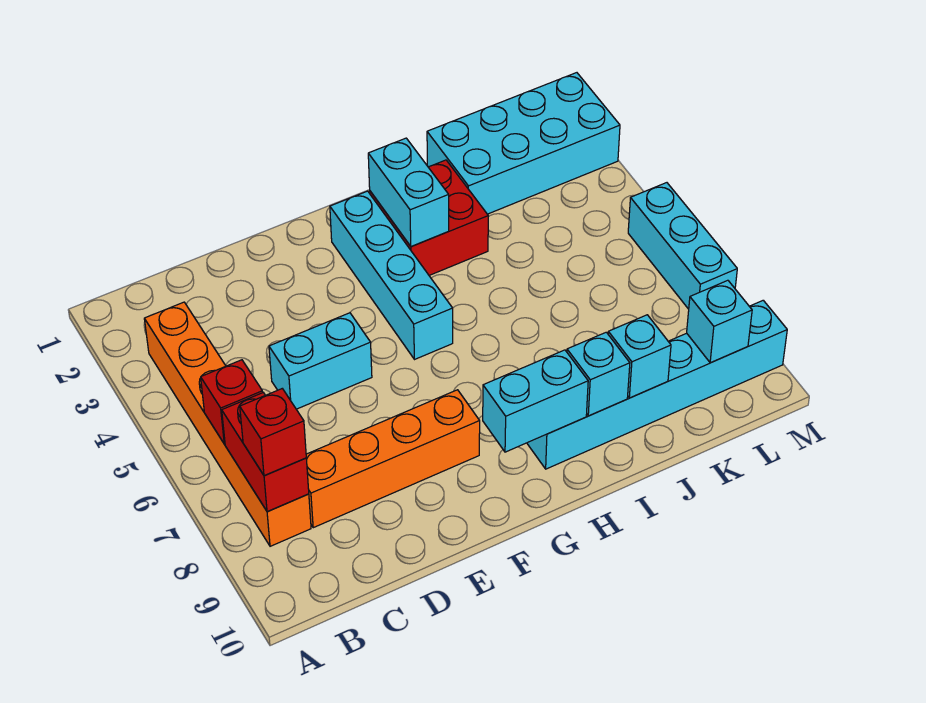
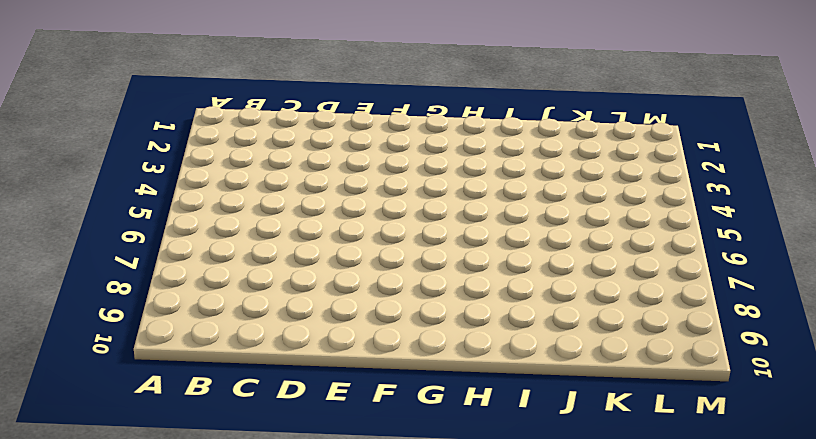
none -> orange brick B3:B8 level 1
none -> orange brick C8:F8 level 1
none -> cyan brick D5:E5 level 1

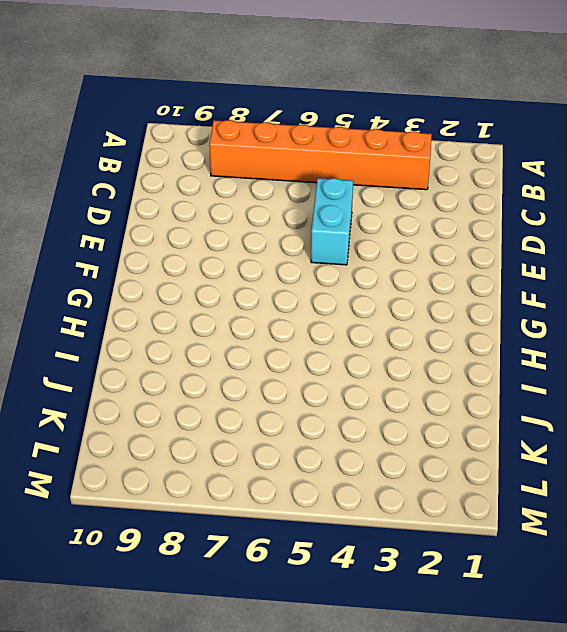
none -> orange brick C8:F8 level 1
none -> cyan brick G2:G5 level 1
none -> red brick H2:I3 level 1

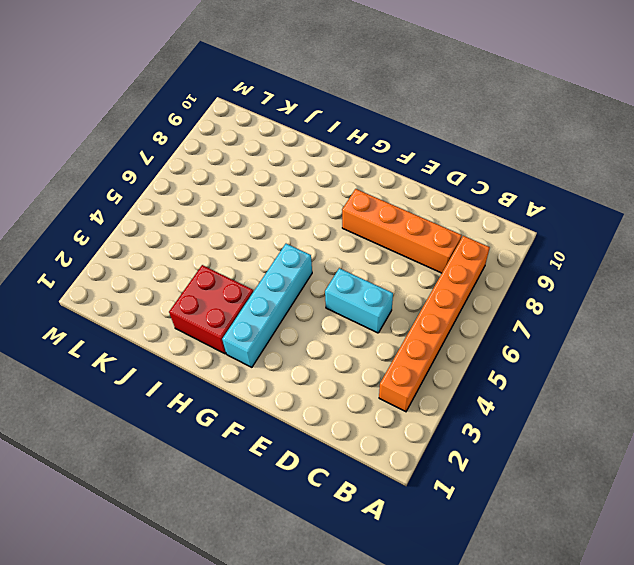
none -> cyan brick H9:M9 level 1
none -> cyan brick J1:M2 level 1
none -> cyan brick M5:M7 level 1

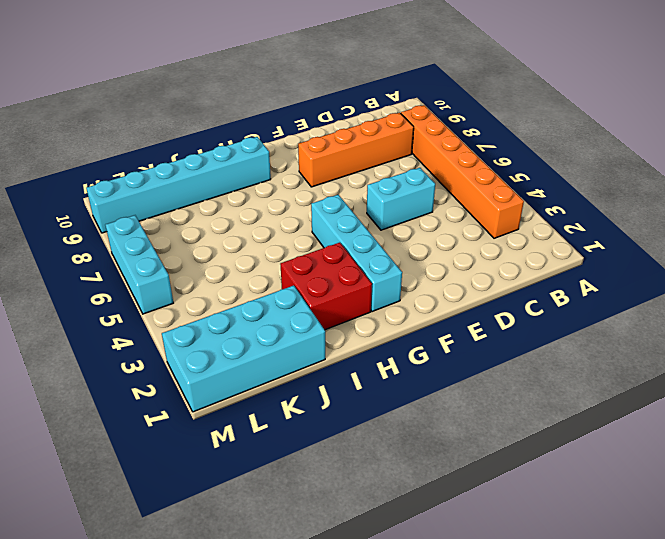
none -> red brick B6 level 2
none -> red brick B7:B8 level 2
none -> cyan brick G9:H9 level 2

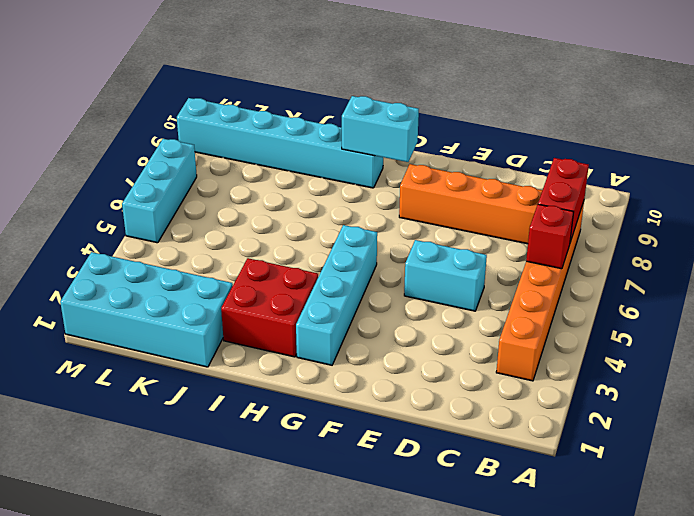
none -> cyan brick H2:H3 level 2
none -> cyan brick I9 level 2
none -> cyan brick J9 level 2

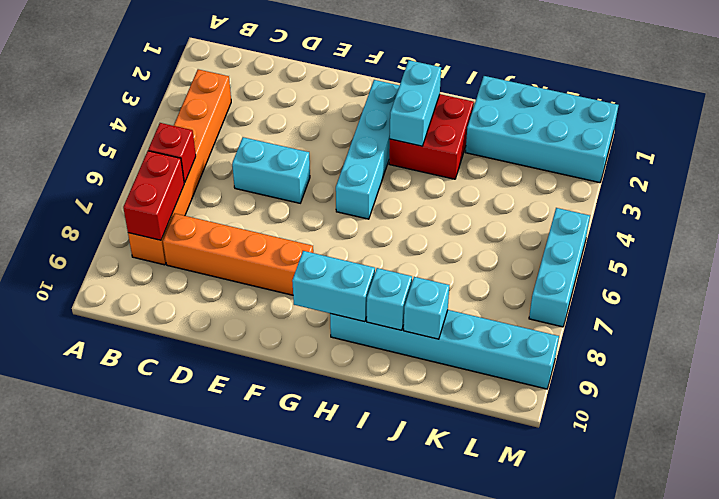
none -> cyan brick L9 level 2
none -> red brick B8 level 3

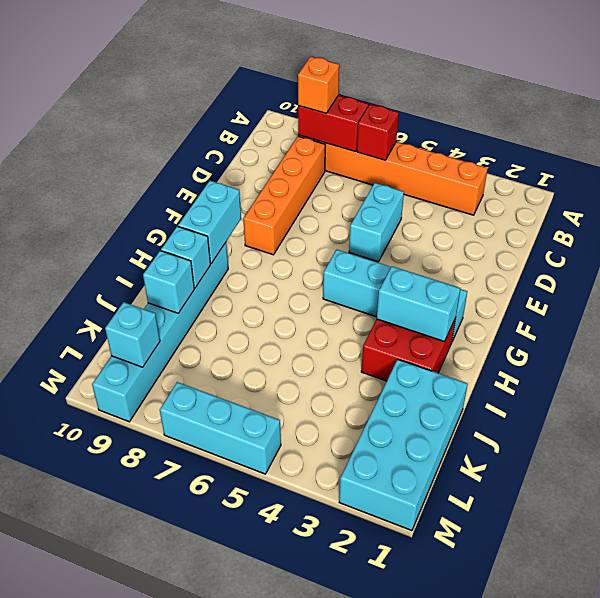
orange brick B8 level 3 -> red brick B8 level 3

